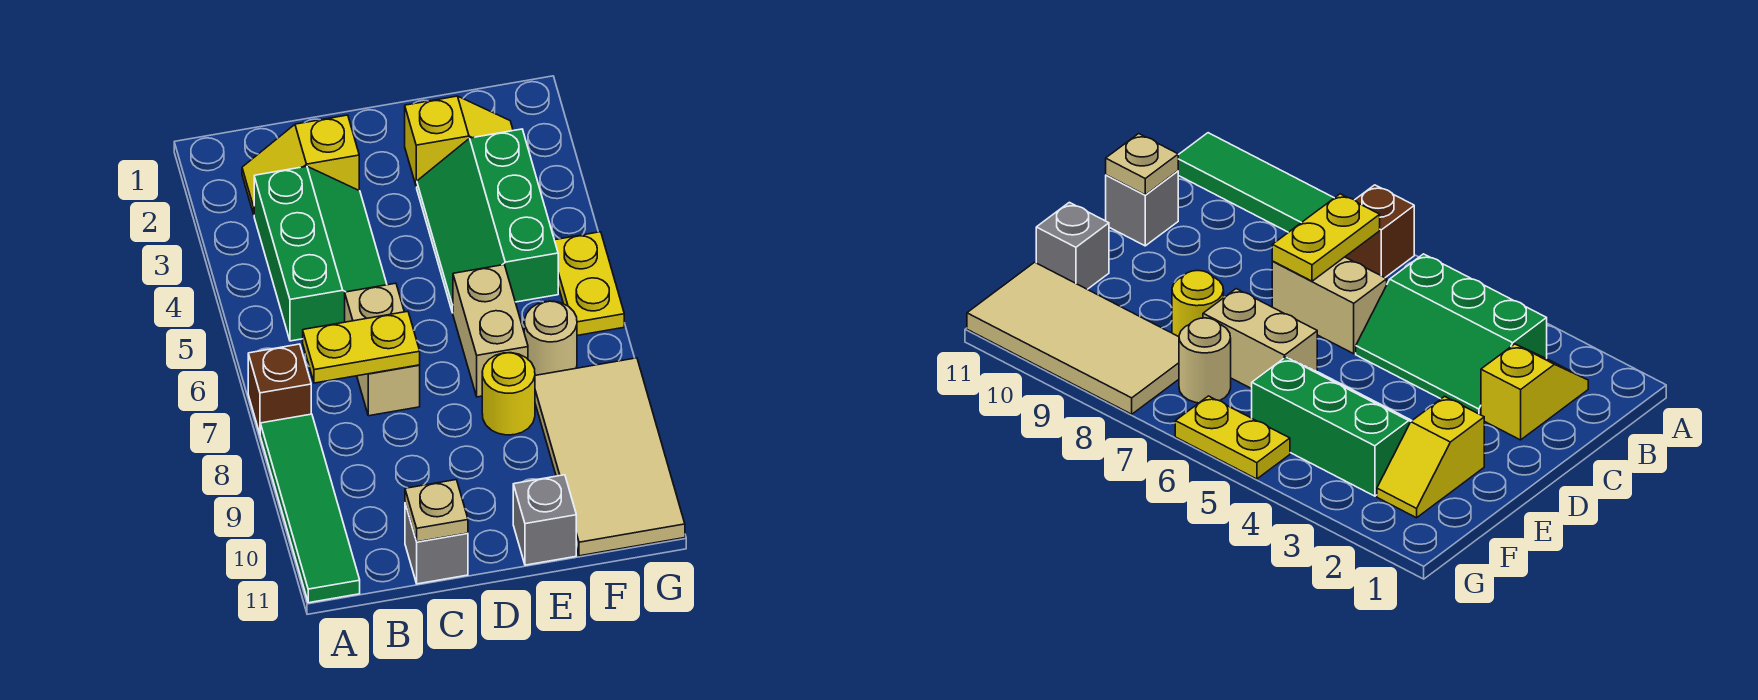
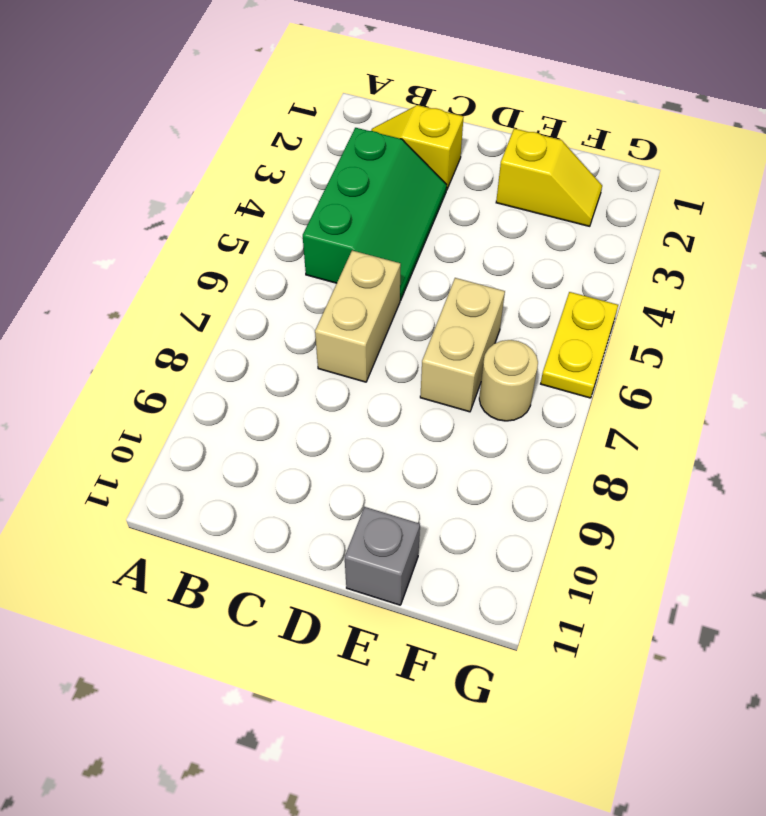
none -> brown brick A7 level 1
none -> green tile A8:A11 level 1
none -> grey brick C11 level 1

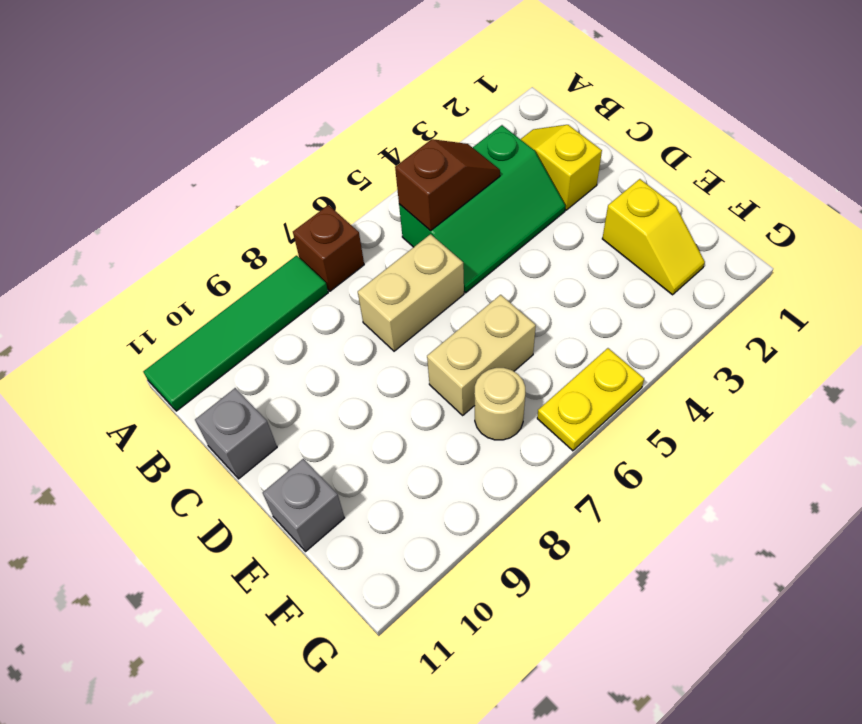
brown slope B4:B5 level 2 top 5 -> none
none -> green slope E3:F5 level 1 top F
none -> yellow round brick E8 level 1
none -> tan tile F8:G11 level 1

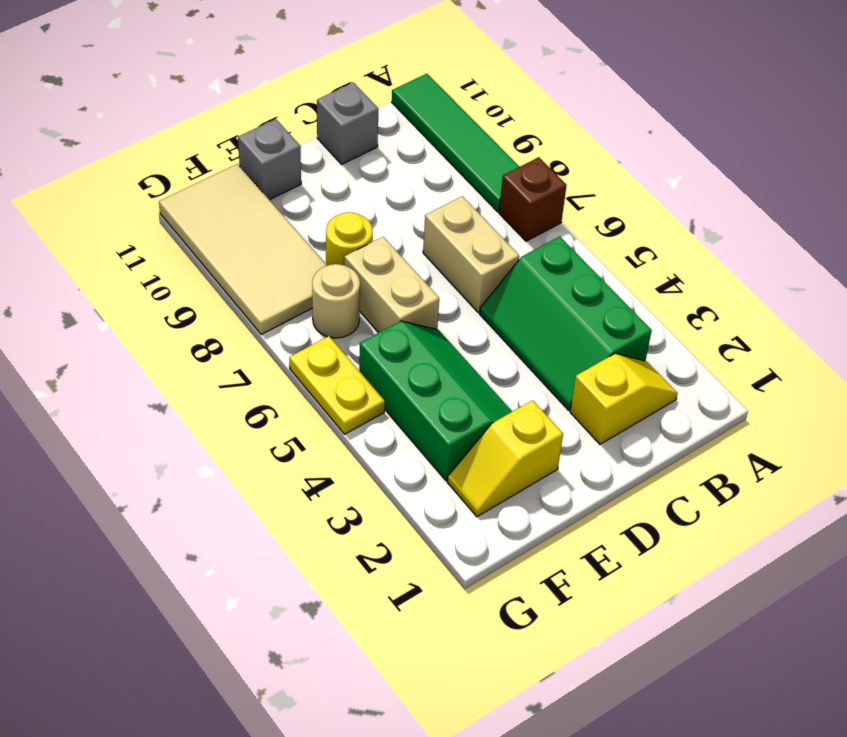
none -> yellow plate B7:C7 level 2
none -> tan plate C11 level 2

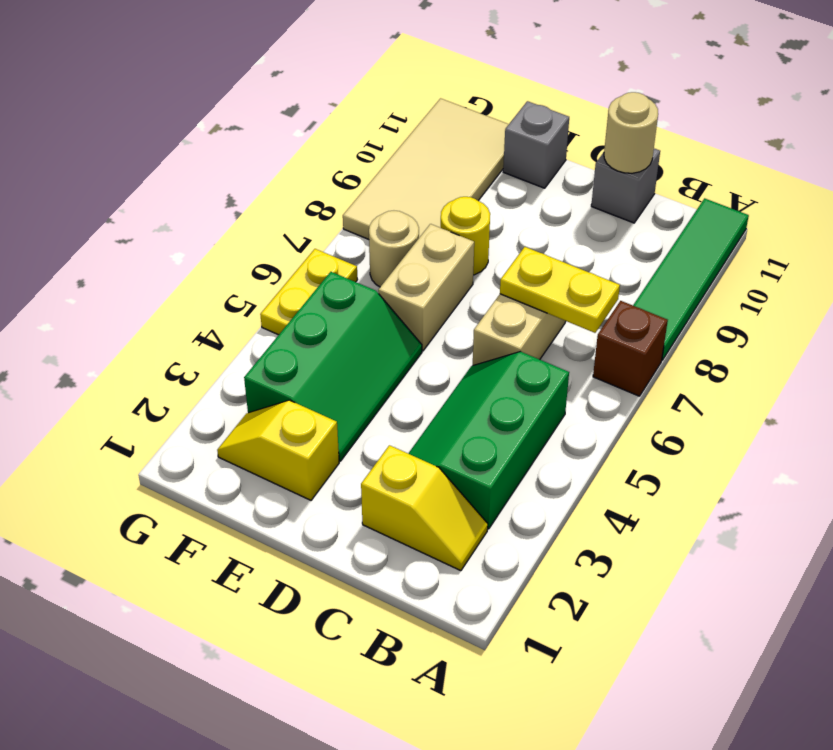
tan round brick C11 level 2 -> tan plate C11 level 2

